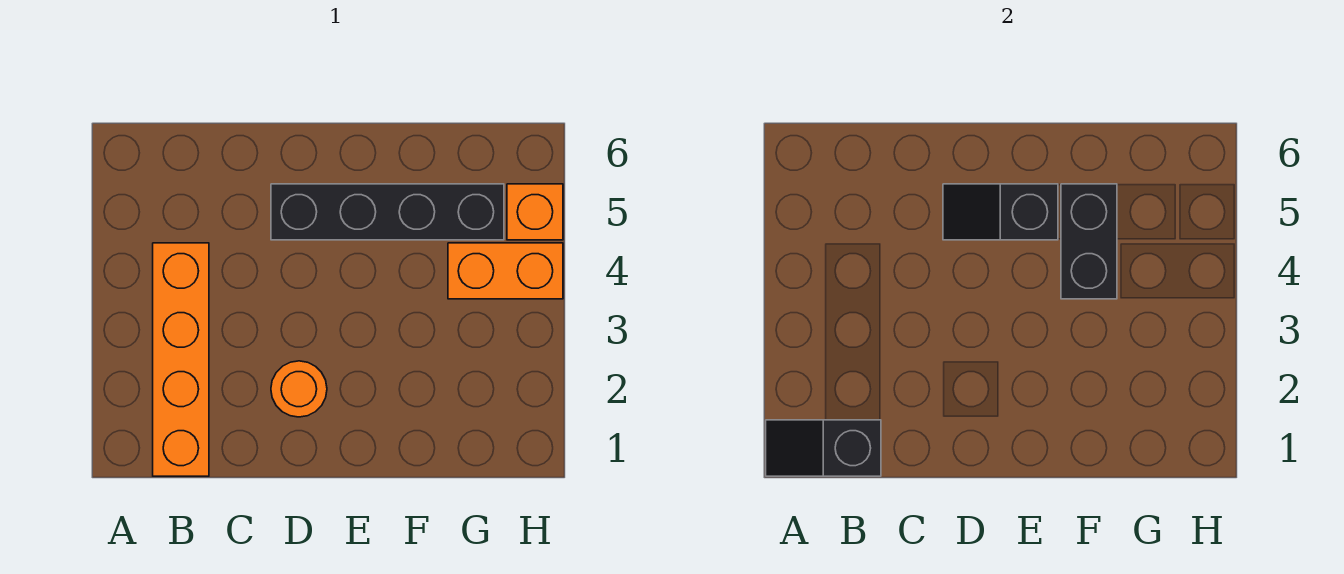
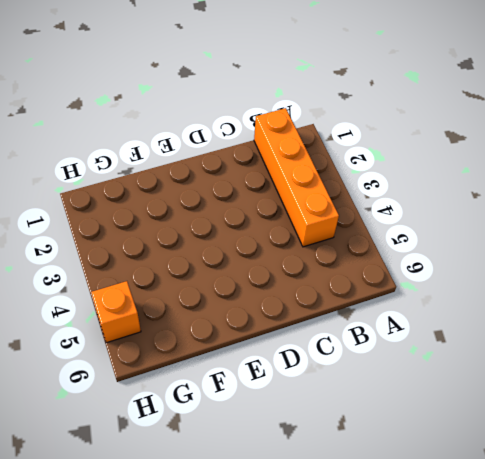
none -> orange round brick D2 level 1
none -> black brick D5:G5 level 1

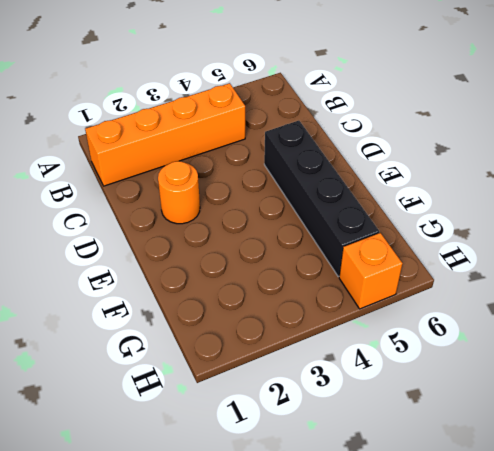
none -> orange brick G4:H4 level 1
none -> black slope A1:B1 level 2 top B

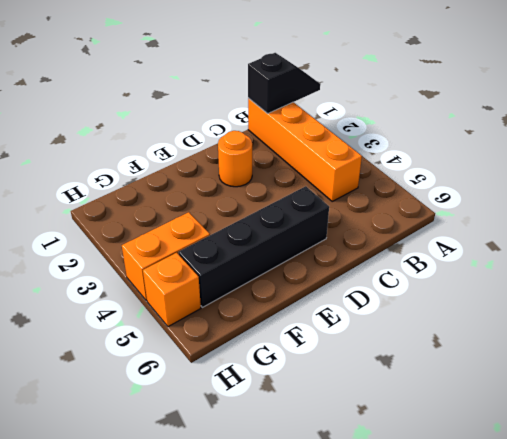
none -> black slope D5:E5 level 2 top E
none -> black brick F4:F5 level 2

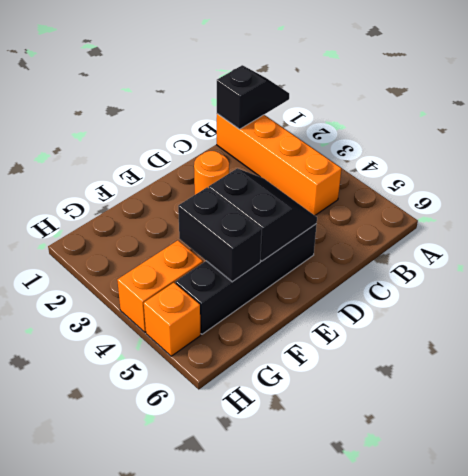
black slope D4:E5 level 2 top E -> black slope D5:E5 level 2 top E

